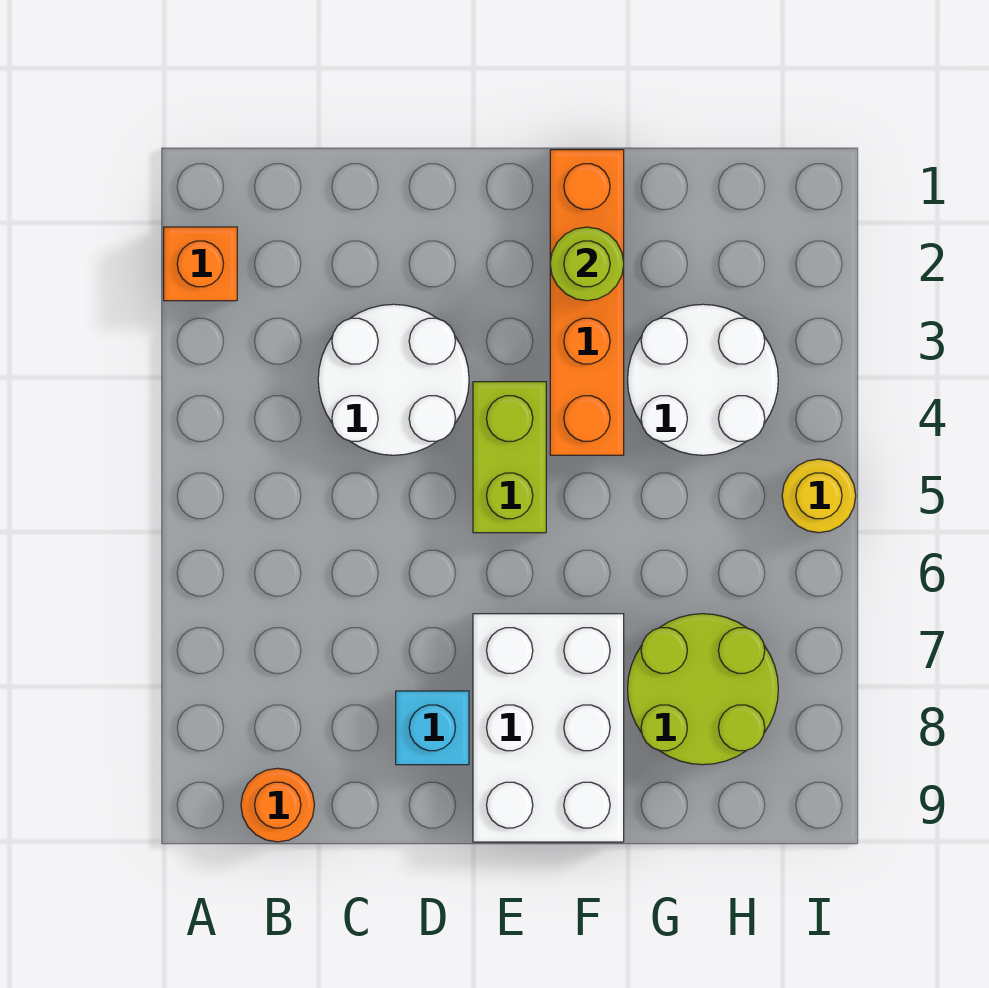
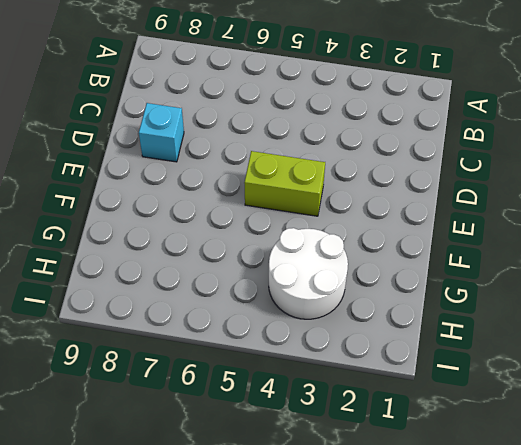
none -> orange brick A2 level 1
none -> orange round brick B9 level 1

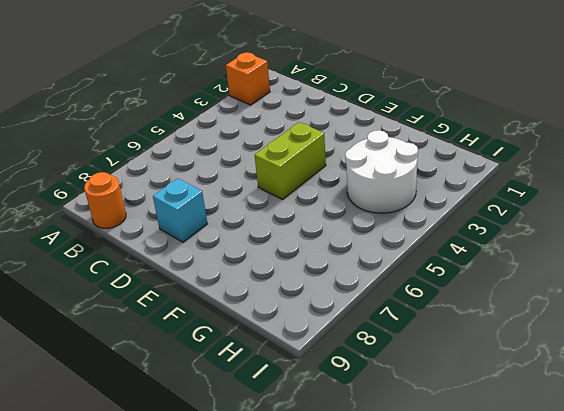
none -> white round brick C3:D4 level 1
none -> white brick E7:F9 level 1

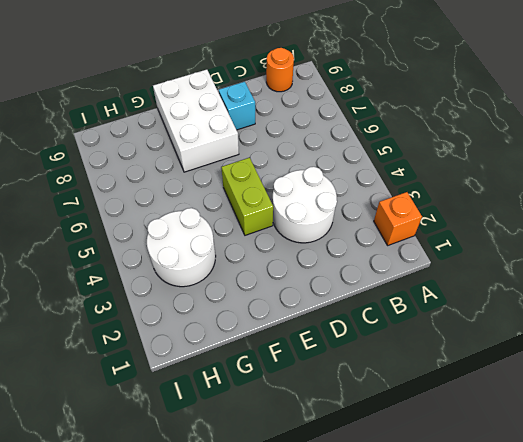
none -> orange brick F1:F4 level 1
none -> lime round brick G7:H8 level 1

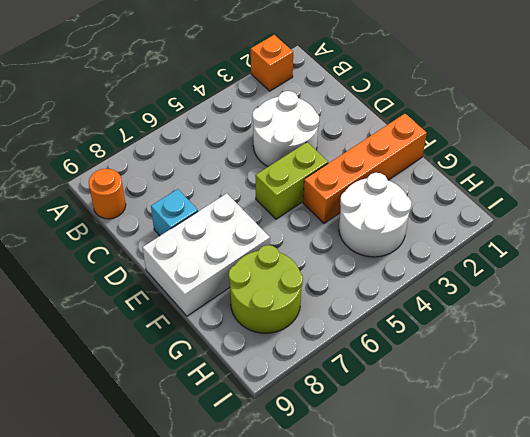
none -> yellow round brick I5 level 1
none -> lime round brick F2 level 2

